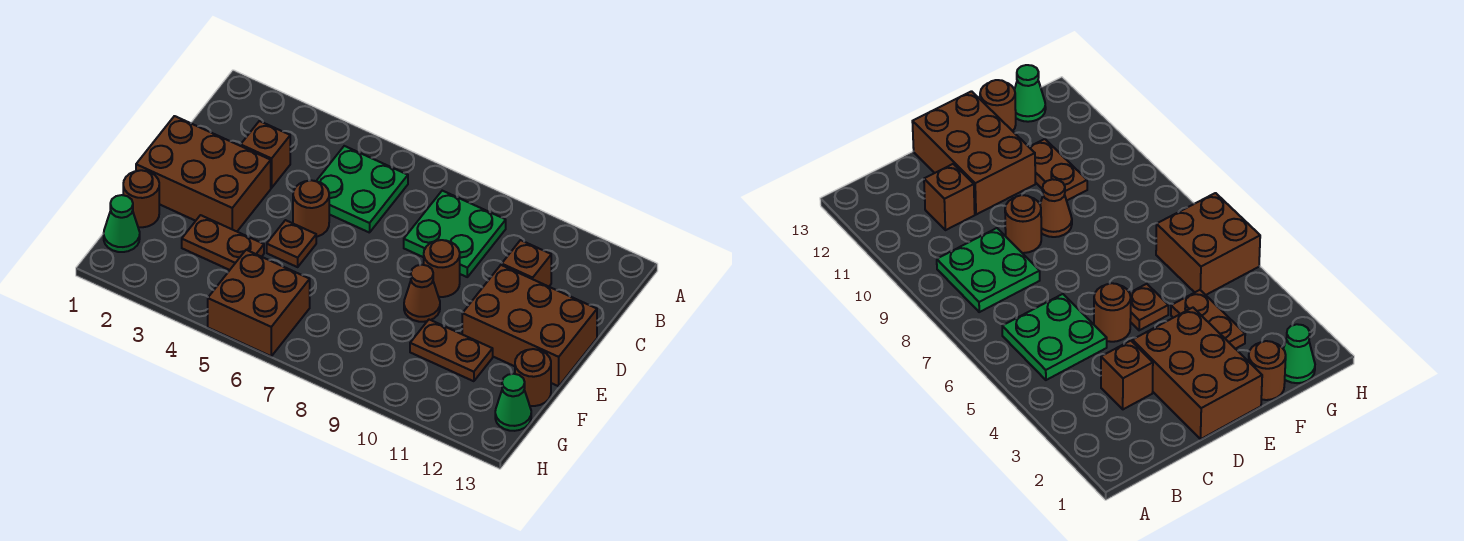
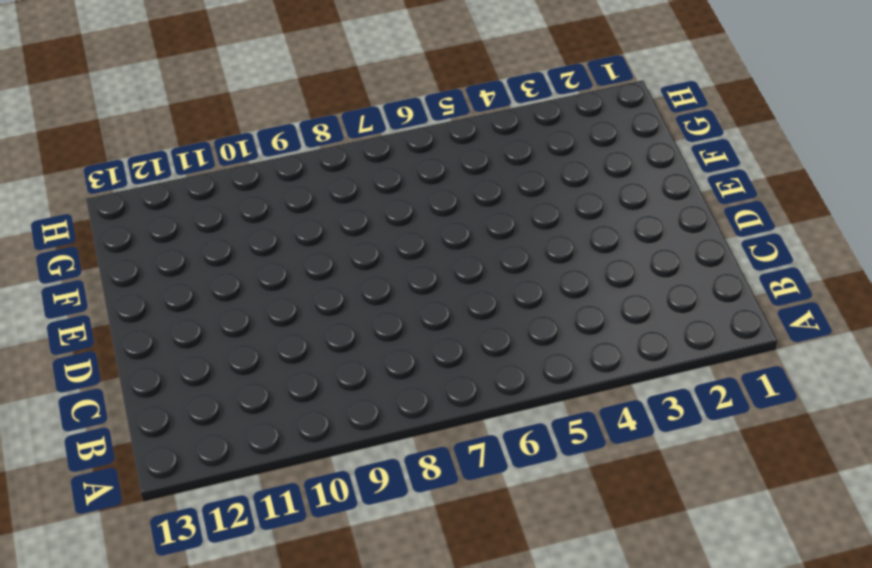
none -> green plate B5:C6 level 1
none -> green plate B8:C9 level 1
none -> brown brick C3 level 1

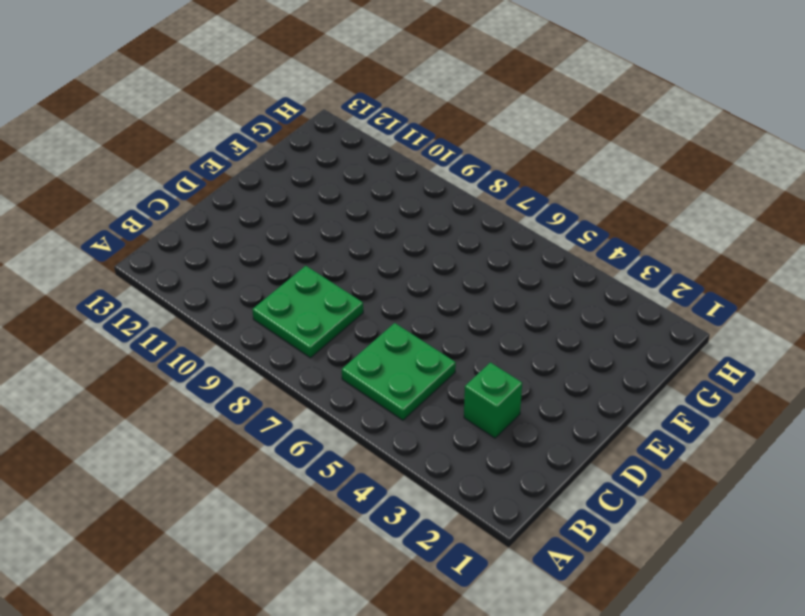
green brick C3 level 1 -> brown brick C3 level 1
none -> brown brick C11 level 1
none -> brown brick D1:E3 level 1
none -> brown round brick D5 level 1

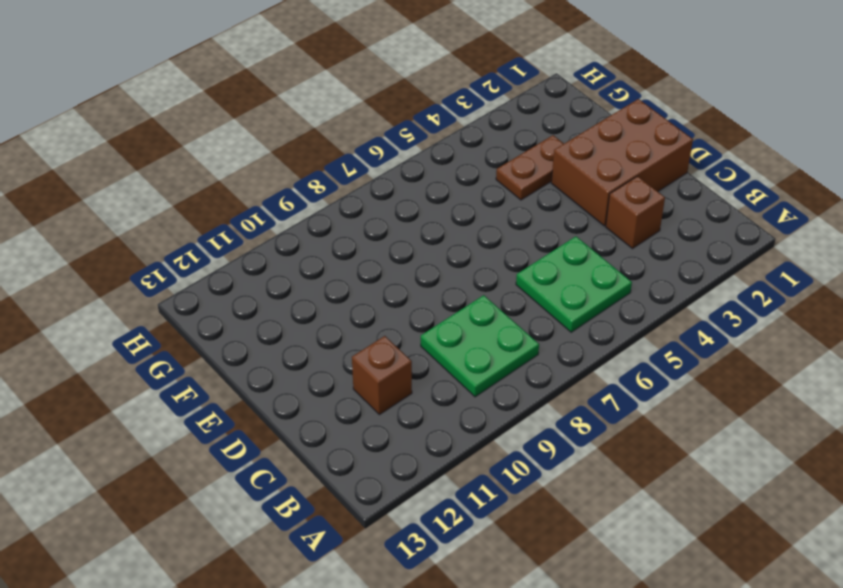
none -> brown round brick D5 level 1
none -> brown round brick D9 level 1
none -> brown brick D11:E13 level 1

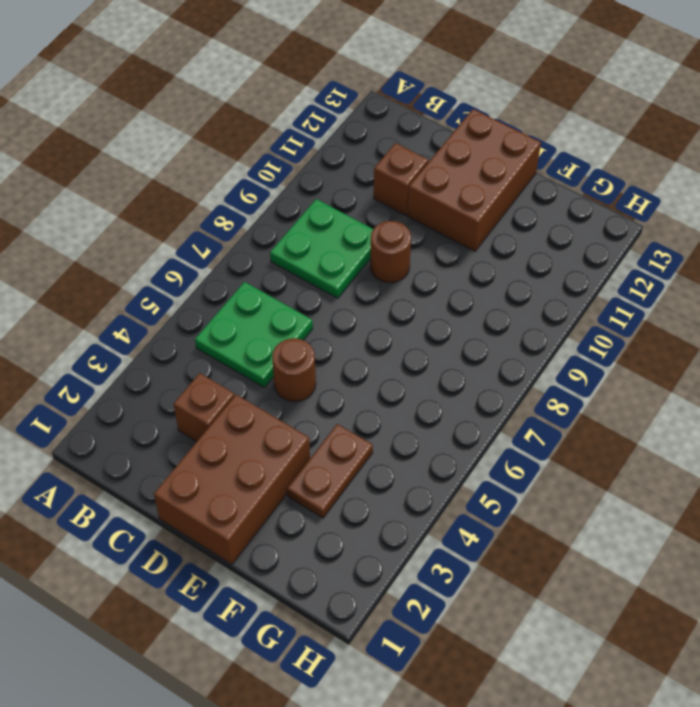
none -> brown plate E5 level 1
none -> brown cone E9 level 1
none -> brown round brick F1 level 1

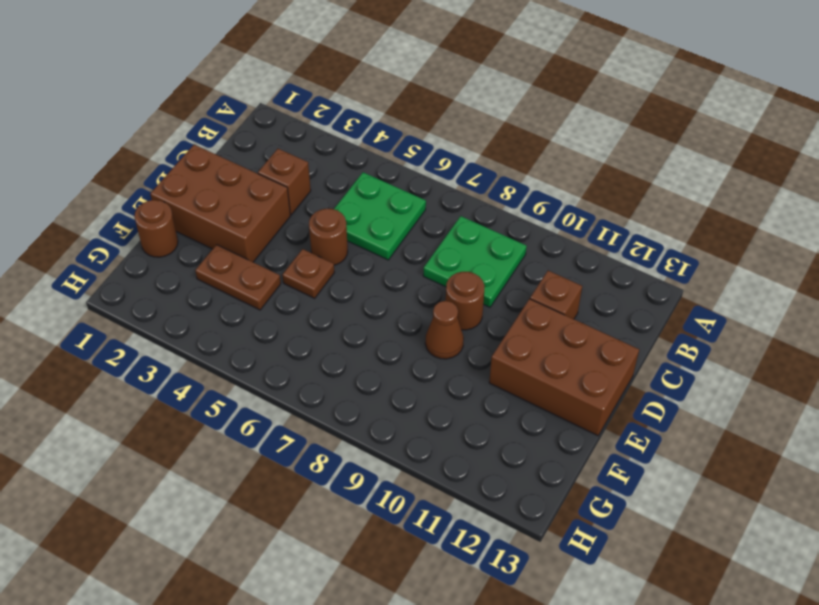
none -> brown plate F10:F11 level 1
none -> brown round brick F13 level 1
none -> green cone G1 level 1

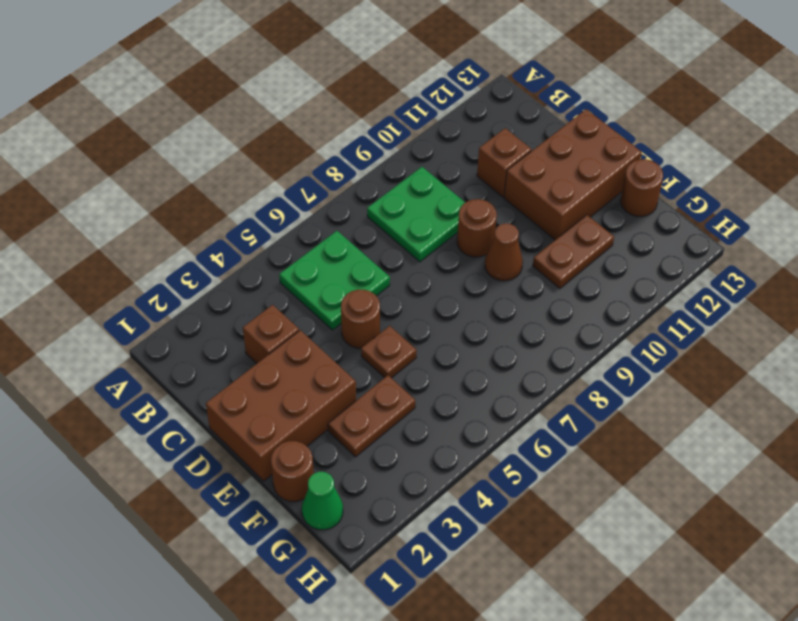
none -> brown brick G5:H6 level 1
none -> green cone G13 level 1

